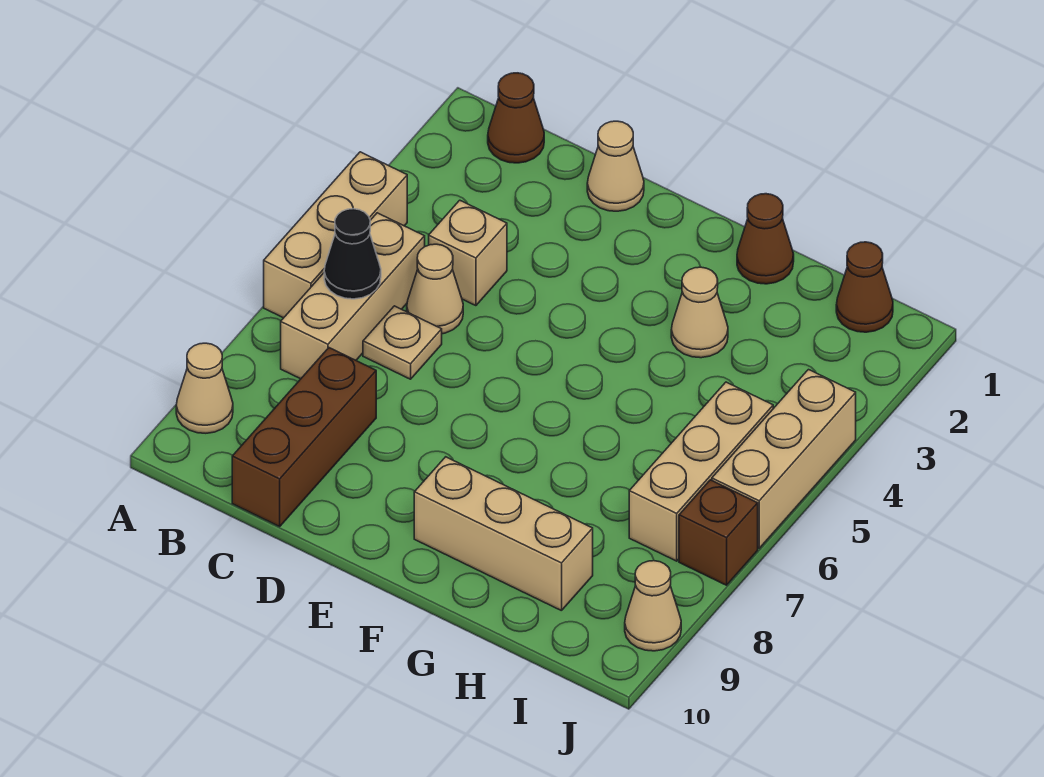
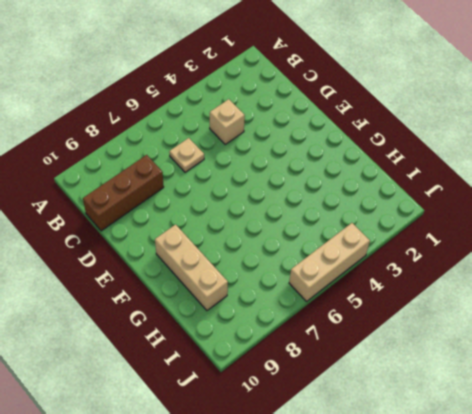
none -> tan brick A4:A6 level 1
none -> tan cone A9 level 1
none -> brown cone B1 level 1

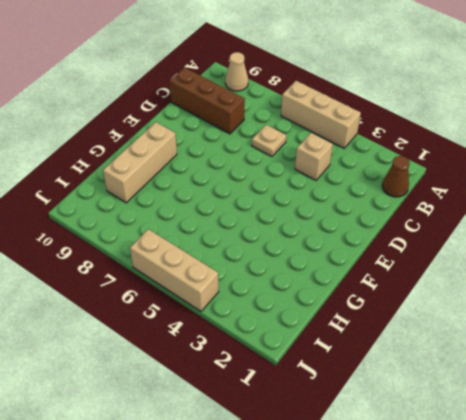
none -> tan brick B5:B7 level 1
none -> tan cone C5 level 1
none -> tan cone D1 level 1

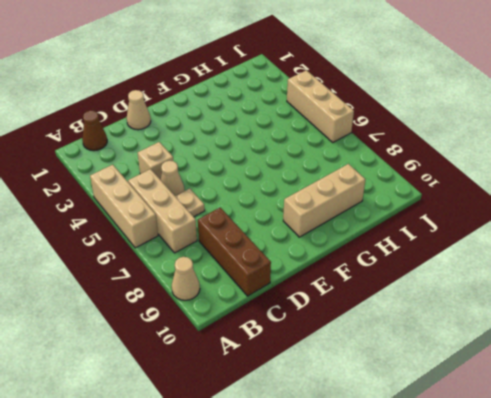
none -> brown cone G1 level 1
none -> tan cone G3 level 1
none -> brown cone I1 level 1

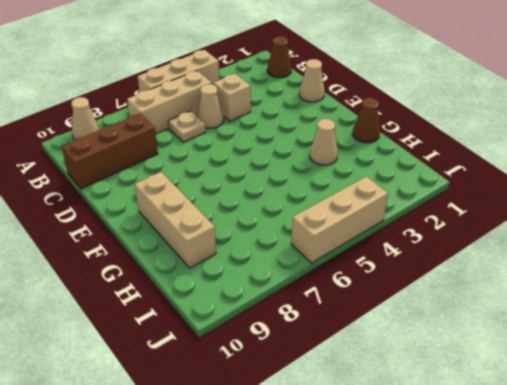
none -> brown cone I1 level 1
none -> tan brick I5:I7 level 1
none -> brown brick J7 level 1

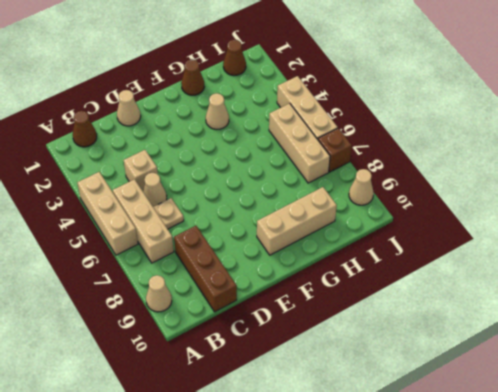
none -> black cone B6 level 2

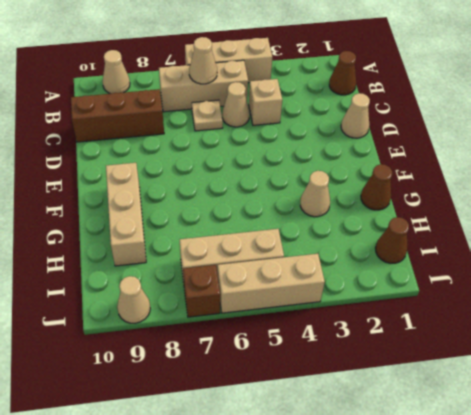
tan cone B6 level 2 -> black cone B6 level 2

